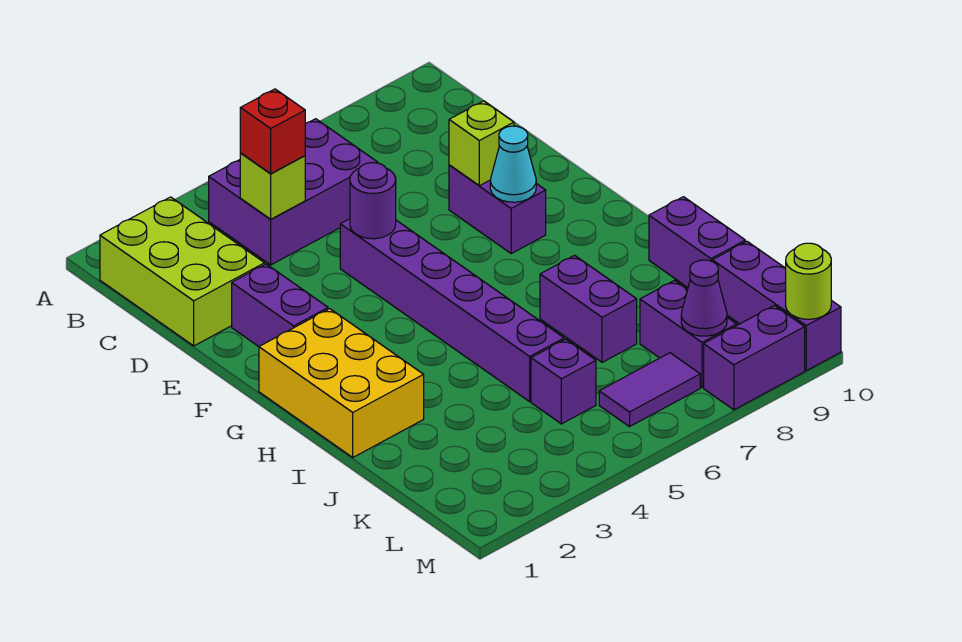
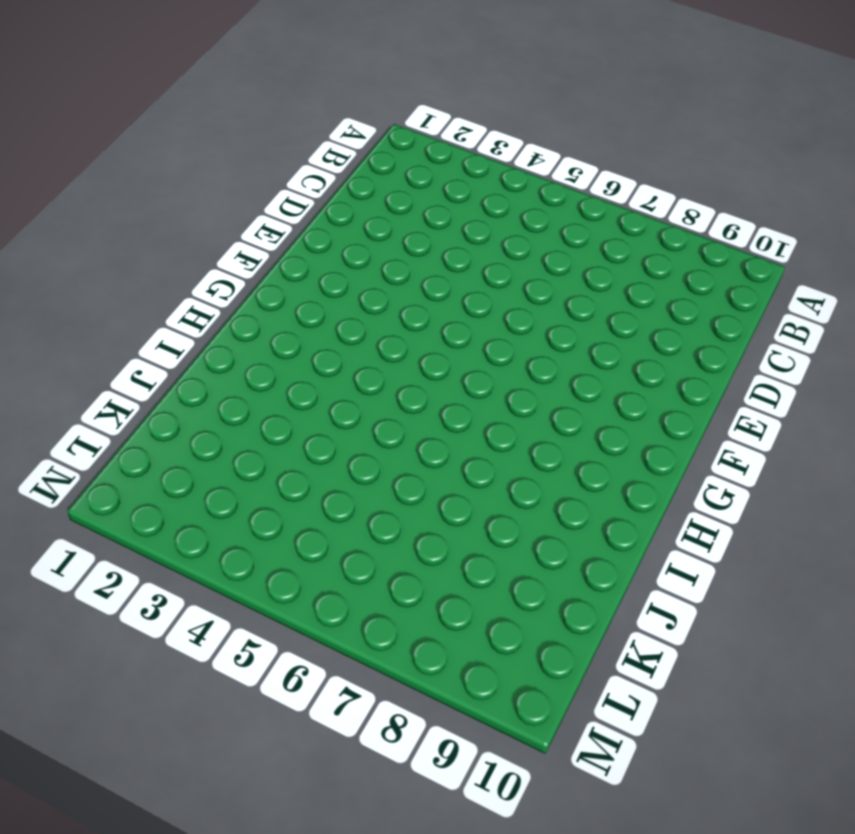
none -> lime brick B1:D2 level 1
none -> purple brick B4:C6 level 1
none -> purple brick E2:F2 level 1

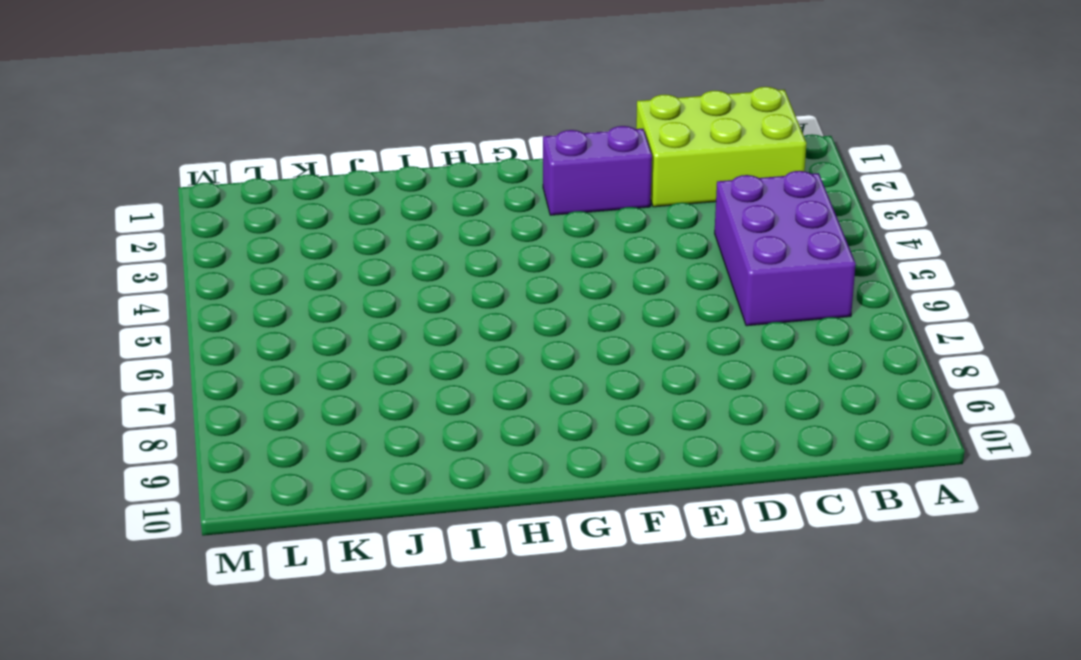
none -> purple brick E5:J5 level 1
none -> purple brick E8:F8 level 1
none -> yellow brick G1:I2 level 1

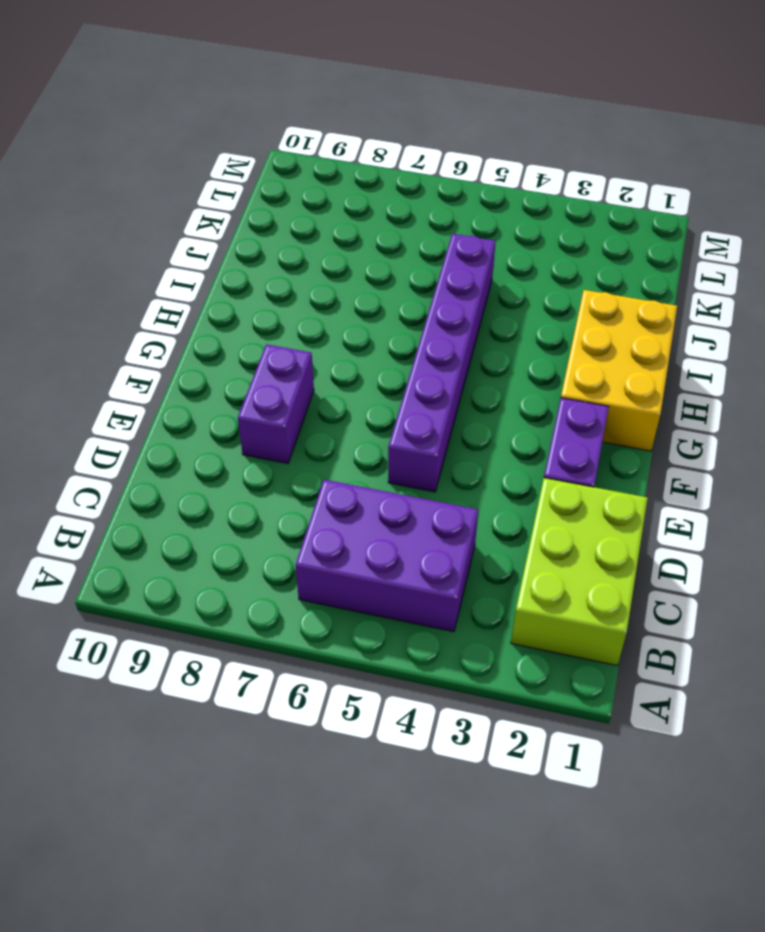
none -> purple brick I7:J7 level 1
none -> purple brick I10:J10 level 1
none -> purple brick K5 level 1

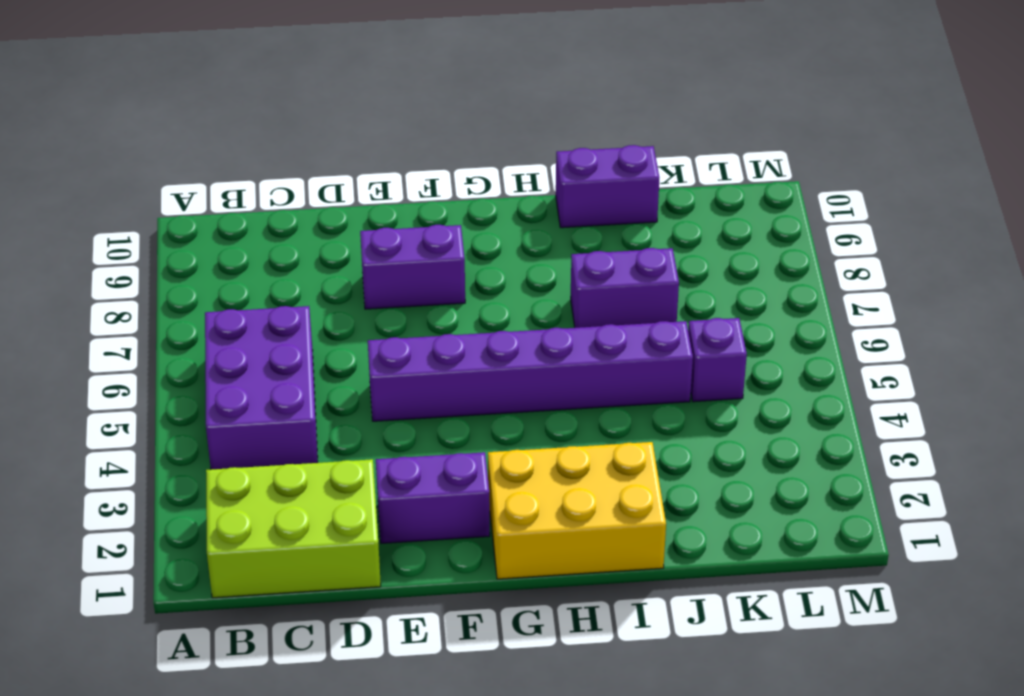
none -> purple brick K8:L8 level 1
none -> purple brick K10:M10 level 1
none -> purple tile L6:L7 level 1

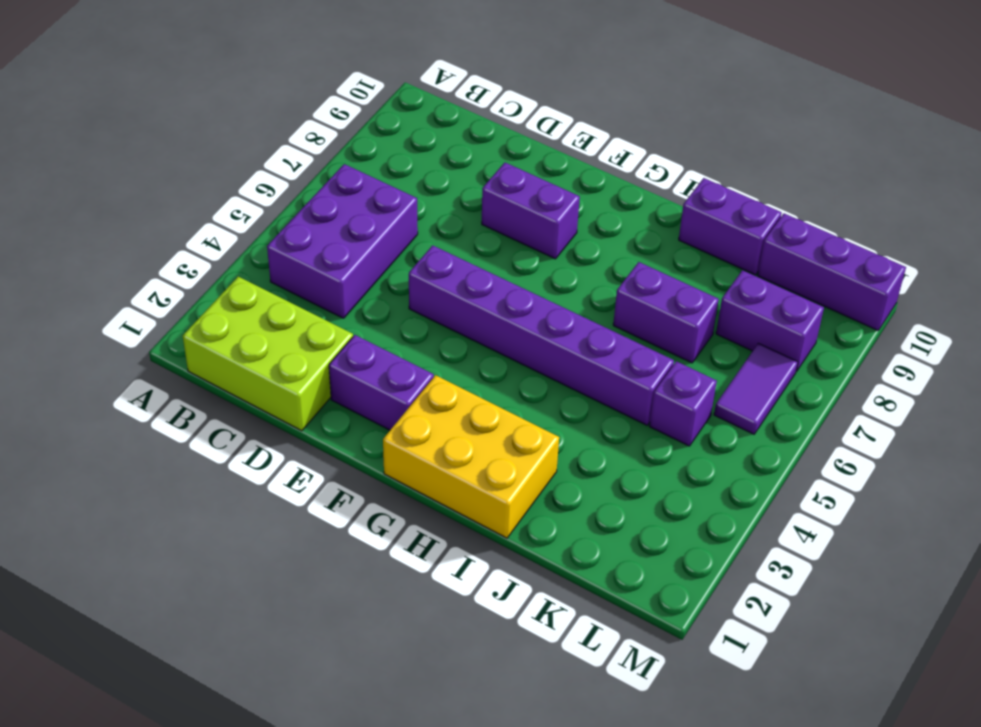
none -> purple brick M8:M9 level 1
none -> lime brick C4 level 2
none -> purple round brick E5 level 2

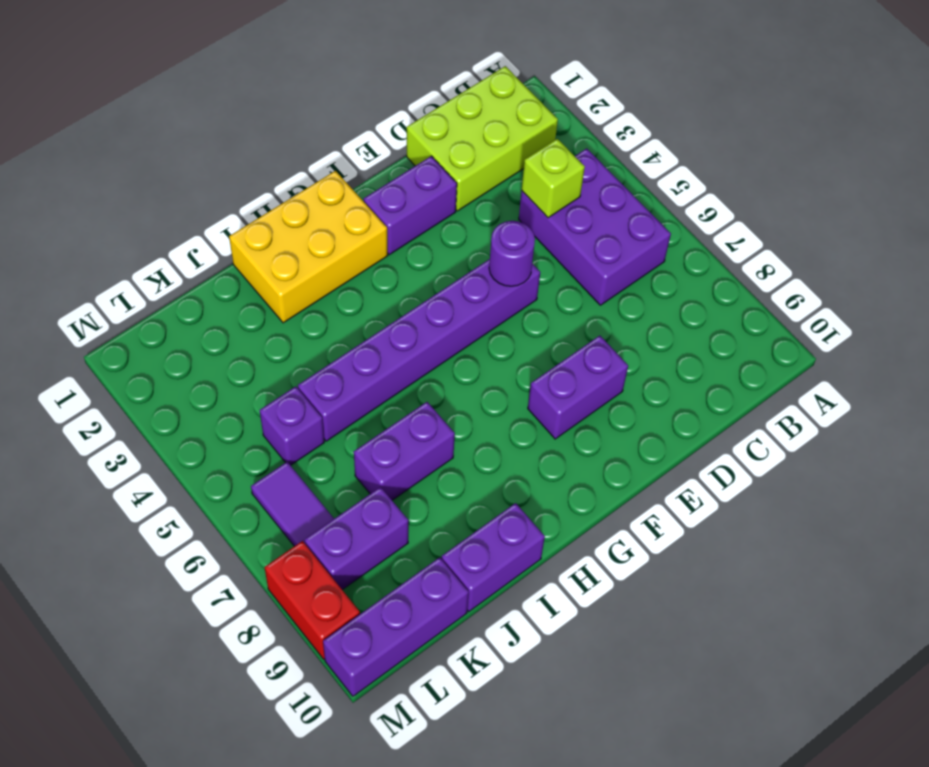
red brick M8:M9 level 1 -> purple brick M8:M9 level 1
none -> lime brick E8 level 2
none -> cyan cone F8 level 2
none -> purple cone L8 level 2

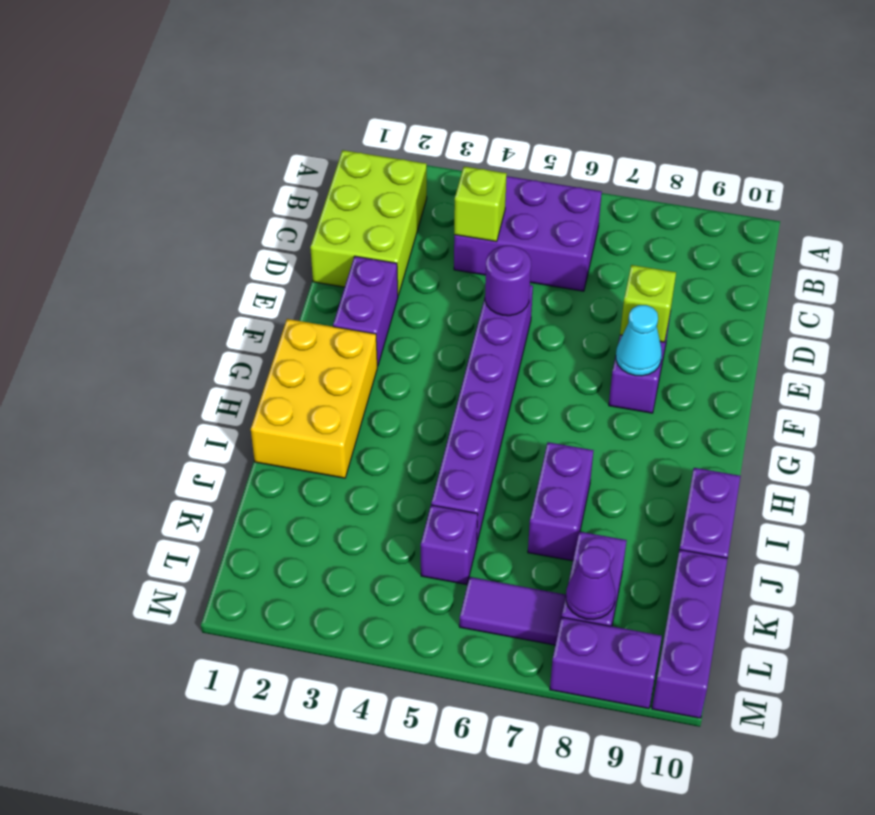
none -> lime round brick M10 level 2
none -> red brick C4 level 3

